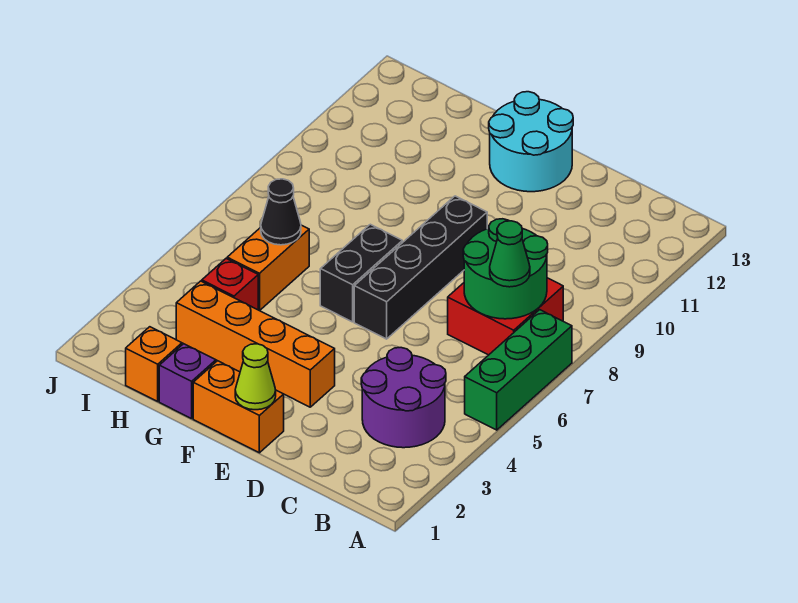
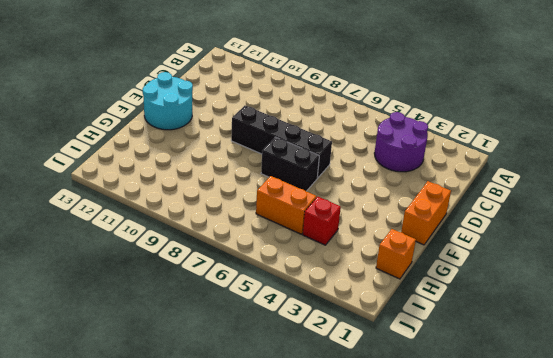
none -> green brick A5:A7 level 1
none -> red brick B7:C8 level 1
none -> orange brick E3:H3 level 1

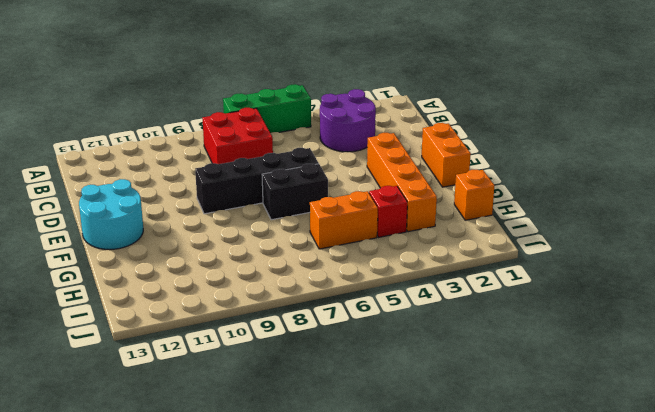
none -> purple brick G1 level 1
none -> green round brick B7:C8 level 2
none -> lime cone E1 level 2

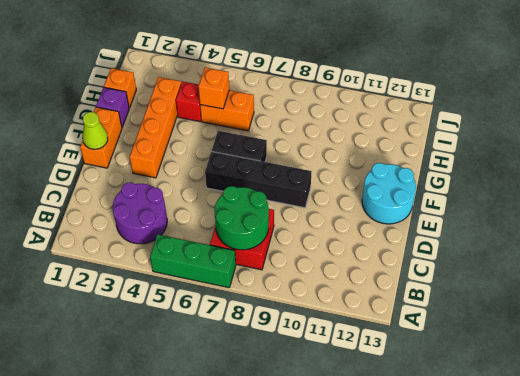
orange brick H5 level 2 -> none
none -> black cone H6 level 2
none -> green cone B7 level 3

